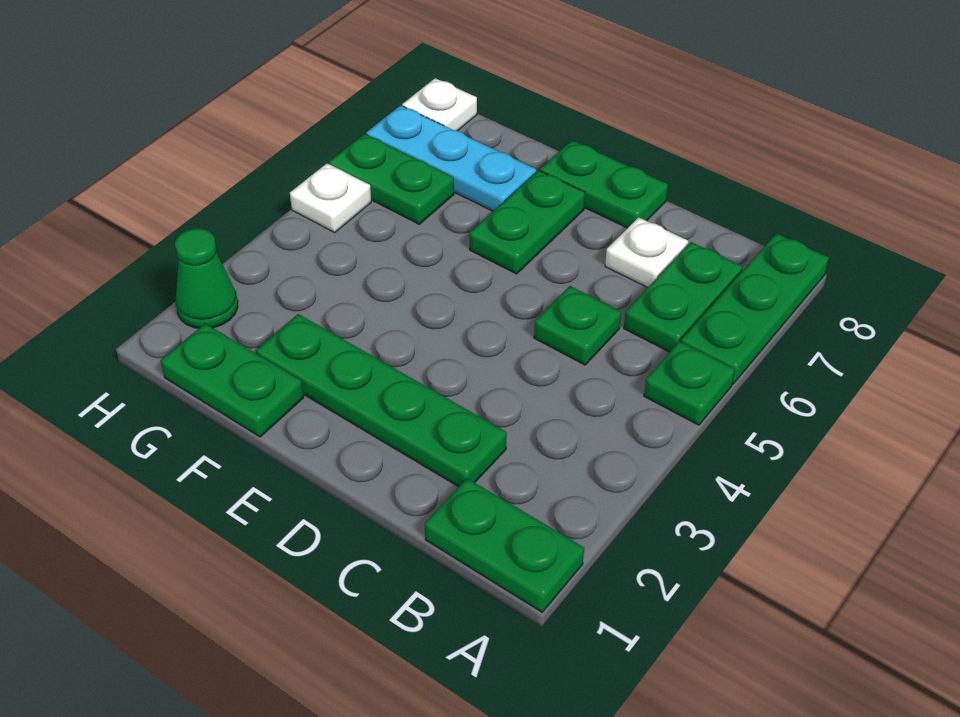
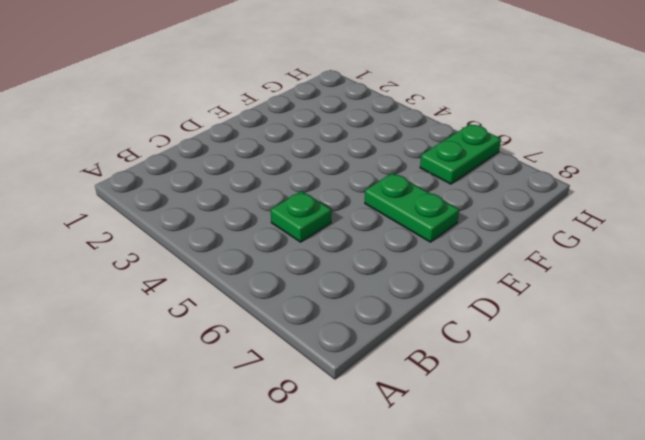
none -> green plate A1:B1 level 1
none -> green plate A5 level 1
none -> green plate A6:A8 level 1

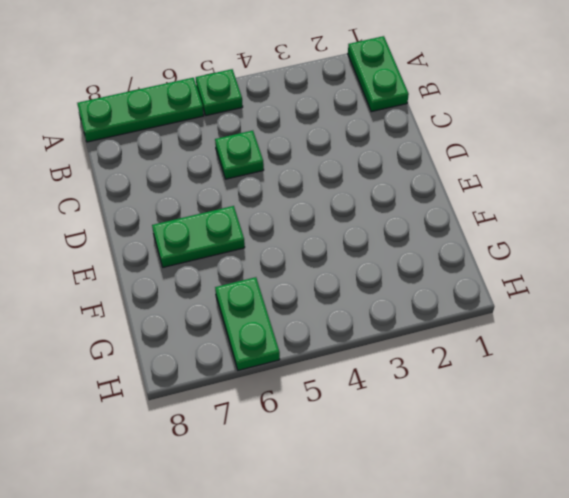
none -> green plate B6:B7 level 1
none -> green plate C2:F2 level 1
none -> white plate C7 level 1

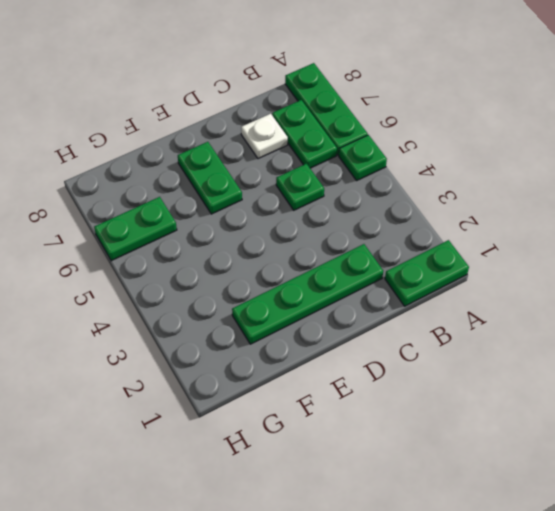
none -> green plate D8:E8 level 1
none -> green plate F1:G1 level 1
none -> cyan plate F7:H7 level 1

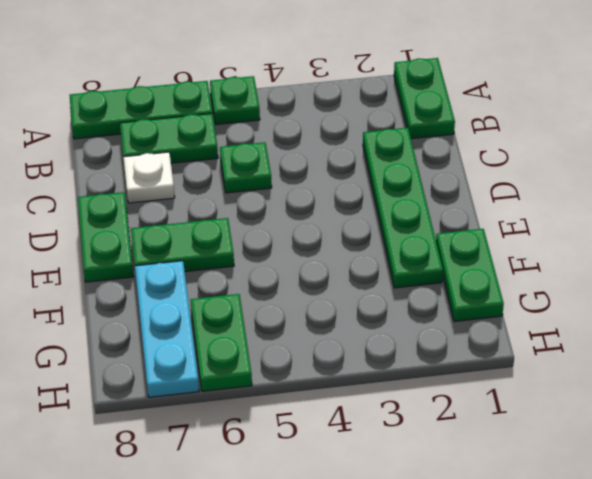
none -> green cone H2 level 1
none -> white plate H5 level 1
none -> white plate H8 level 1

